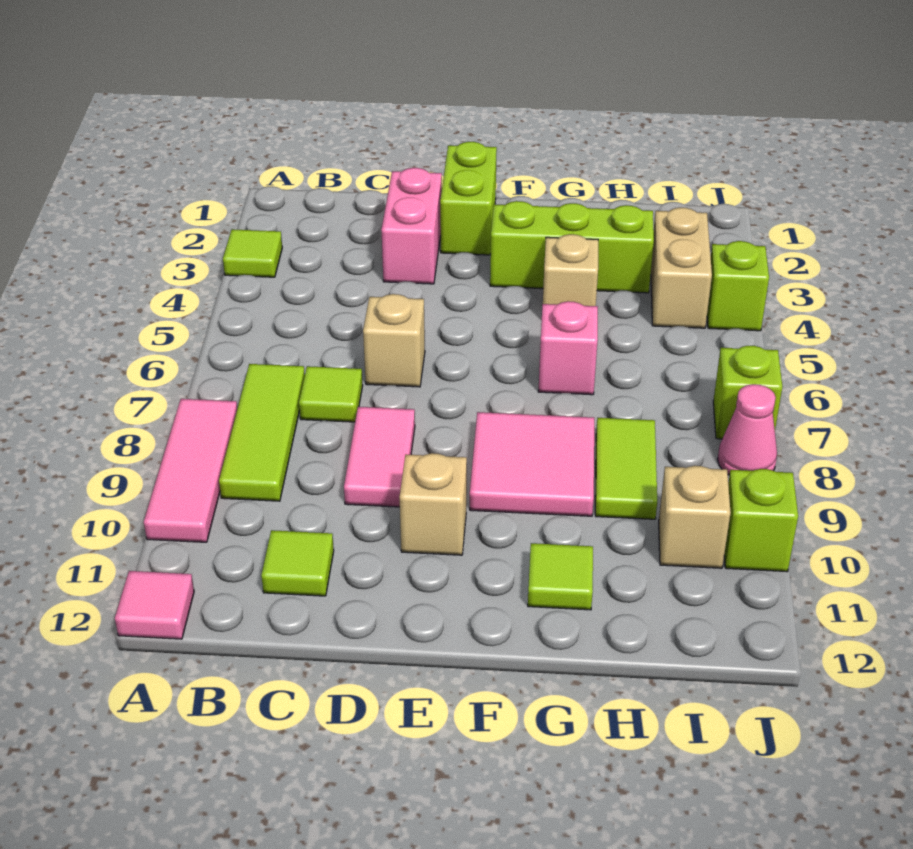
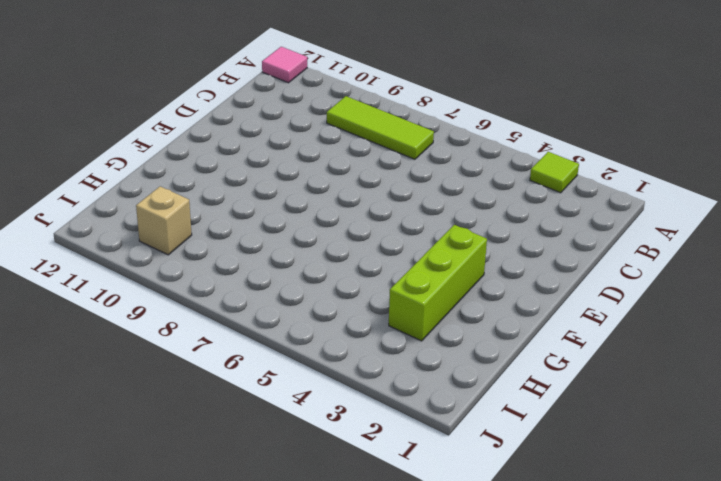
none -> pink tile A8:A10 level 1
none -> lime tile C7 level 1
none -> lime tile C11 level 1

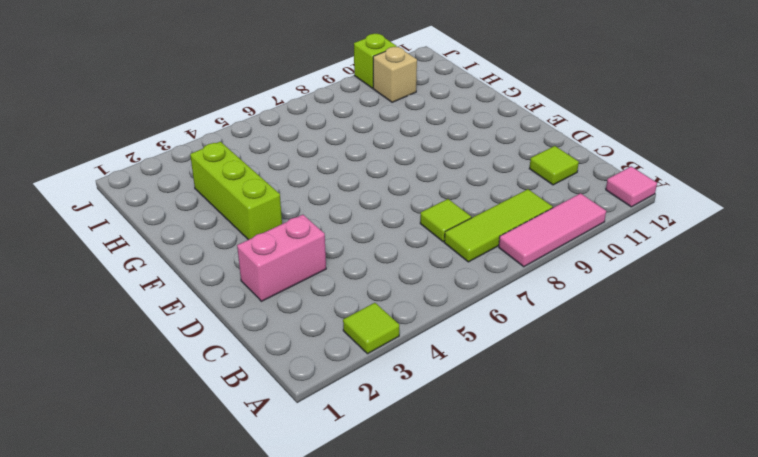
none -> tan brick D6 level 1
none -> pink tile D8:D9 level 1
none -> lime brick E1:E2 level 1

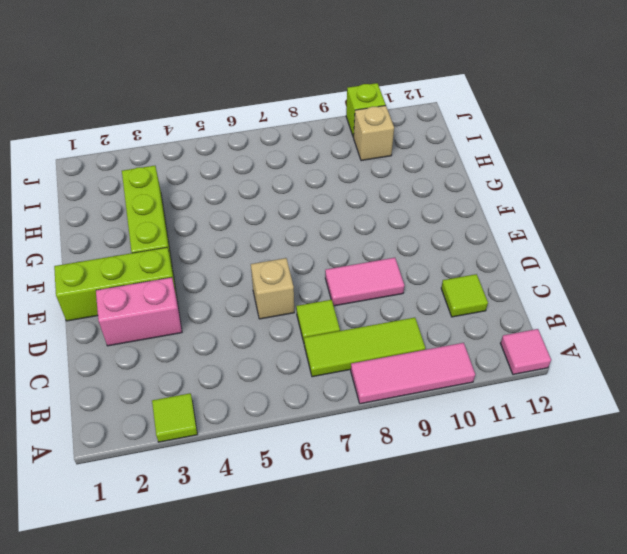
lime brick E1:E3 level 1 -> lime brick E1:E2 level 1
none -> tan brick E10 level 1
none -> pink tile F8:G9 level 1
none -> tan brick G4 level 1

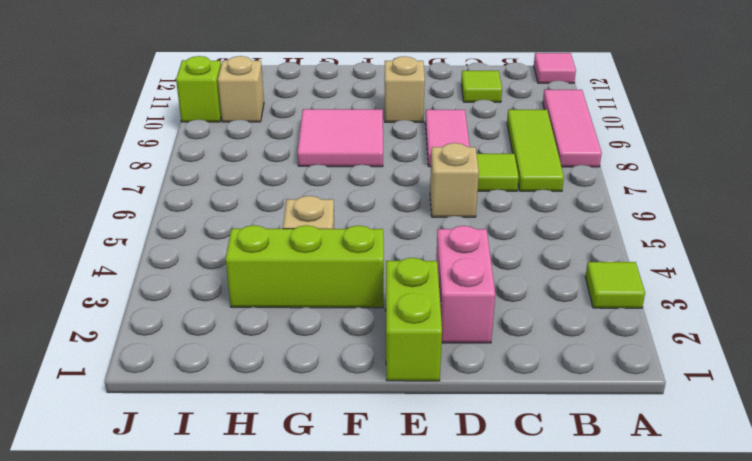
none -> pink brick G6 level 1
none -> lime tile G11 level 1
none -> lime tile H8:H9 level 1

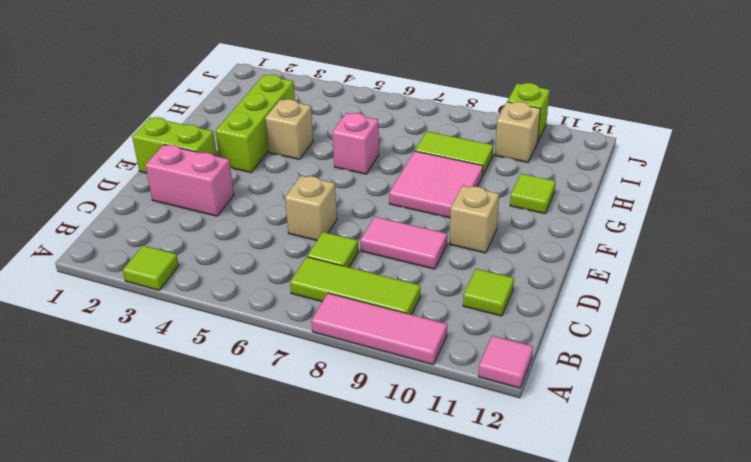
none -> tan brick I3:I4 level 1
none -> lime brick J4 level 1
none -> lime brick J7 level 1

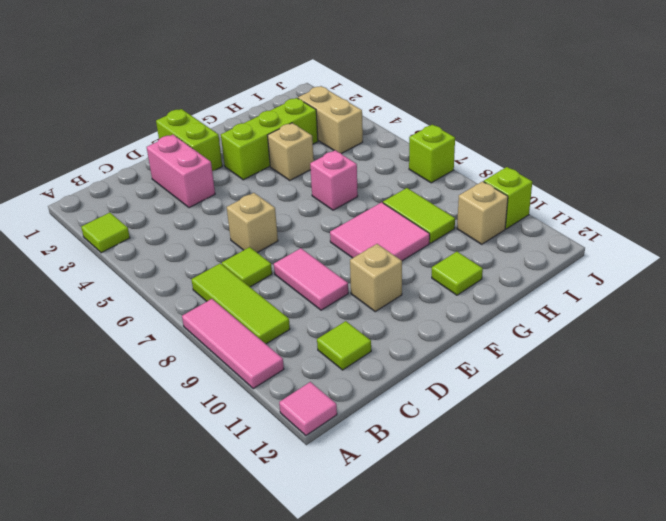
none -> lime brick J4 level 1
none -> pink cone J8 level 1

